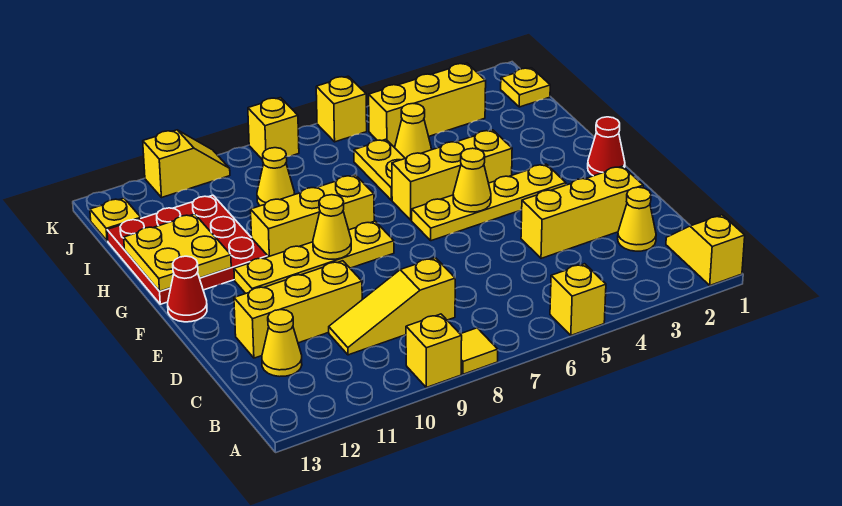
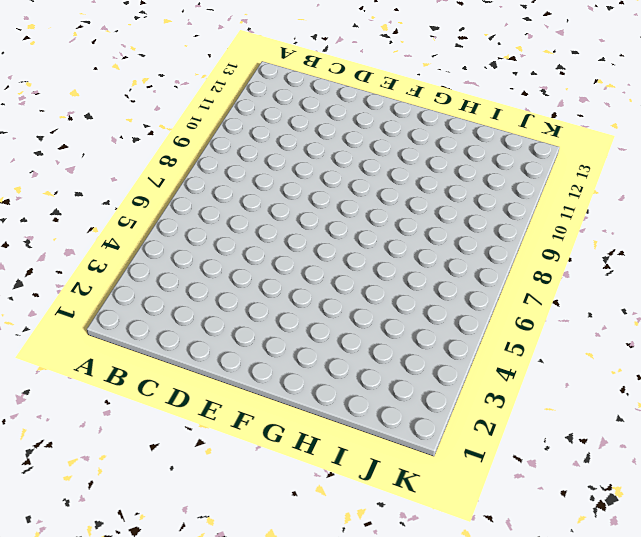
none -> yellow slope A1:B1 level 1 top A
none -> yellow brick A5 level 1
none -> yellow tile A8 level 1

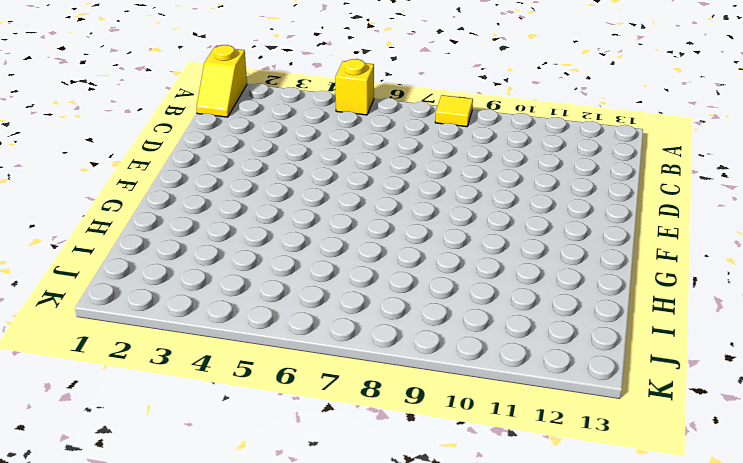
none -> yellow brick A9 level 1
none -> yellow cone C2 level 1
none -> yellow slope C8:C10 level 1 top 8

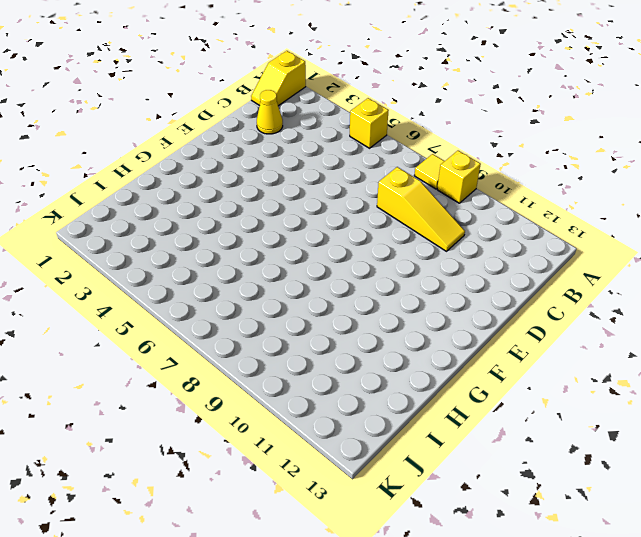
none -> yellow cone C12 level 1
none -> yellow brick D2:D4 level 1
none -> yellow brick D10:D12 level 1

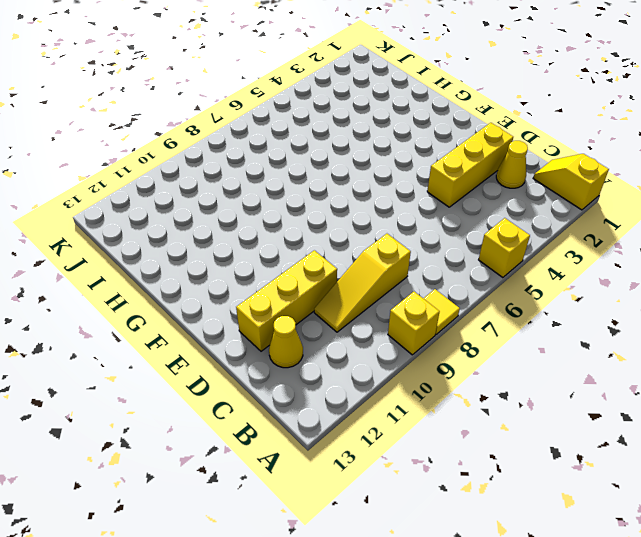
none -> red cone F1 level 1
none -> yellow plate F3:F6 level 1
none -> yellow plate F8:F11 level 1

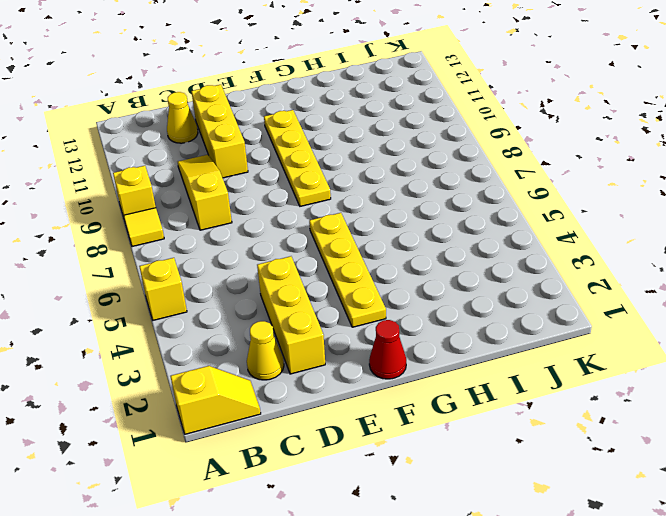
none -> red cone F13 level 1
none -> yellow brick G4:G6 level 1
none -> yellow brick G8:G10 level 1

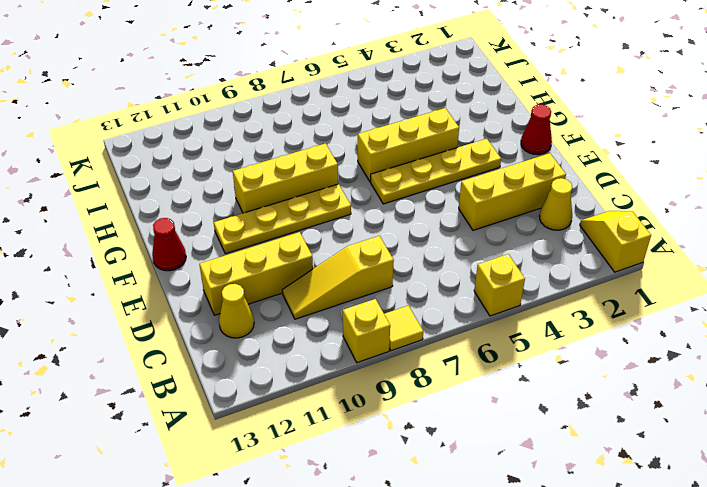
none -> red plate G11:I13 level 1
none -> yellow plate H6:I6 level 1
none -> yellow cone I5 level 1

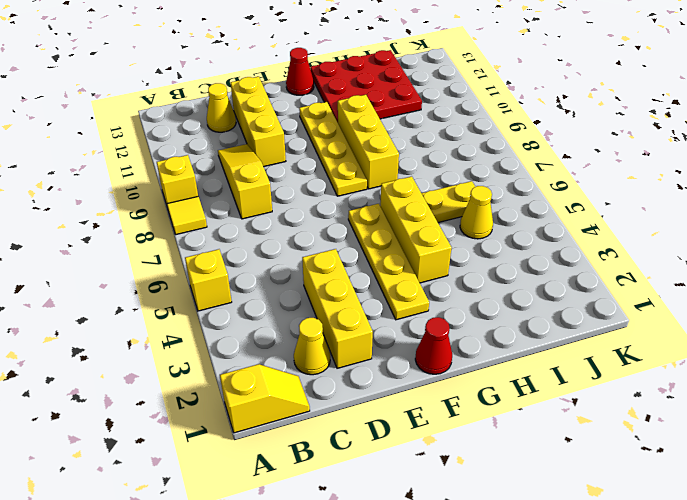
none -> yellow cone I9 level 1
none -> yellow plate J1 level 1
none -> yellow brick J3:J5 level 1

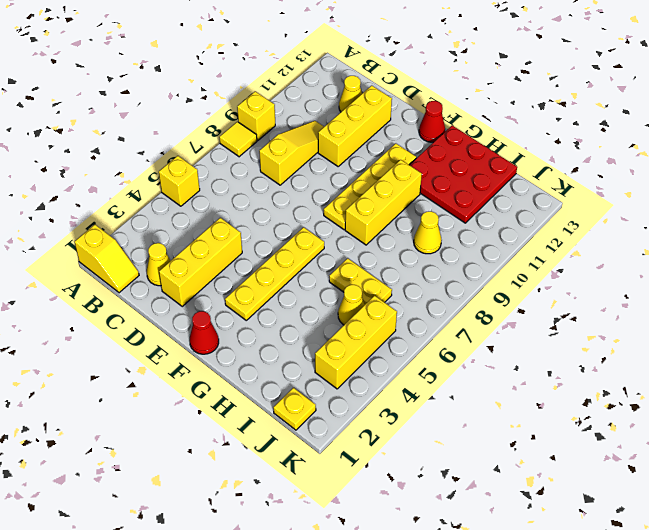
none -> yellow brick G4:G6 level 1
none -> yellow plate J13 level 1
none -> yellow brick K6 level 1

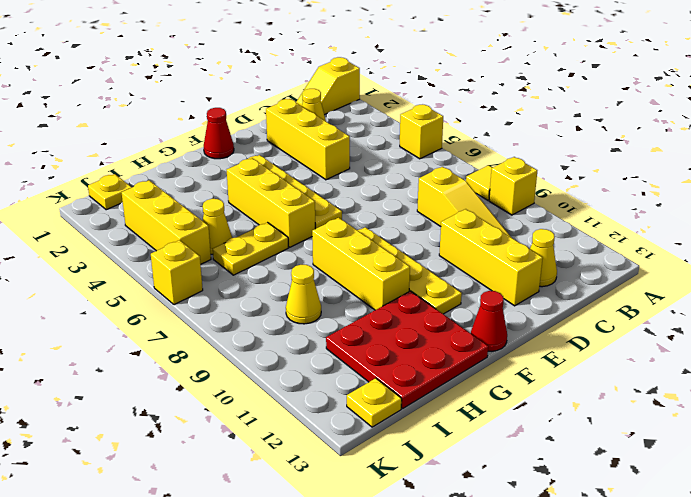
none -> yellow brick K8 level 1
none -> yellow slope K10:K11 level 1 top 11
none -> yellow cone F5 level 2

